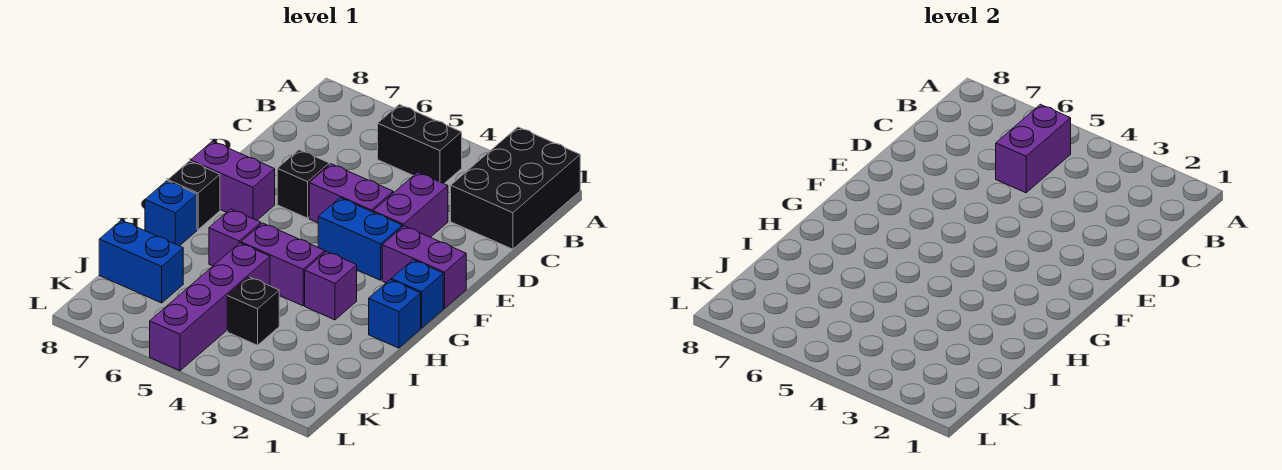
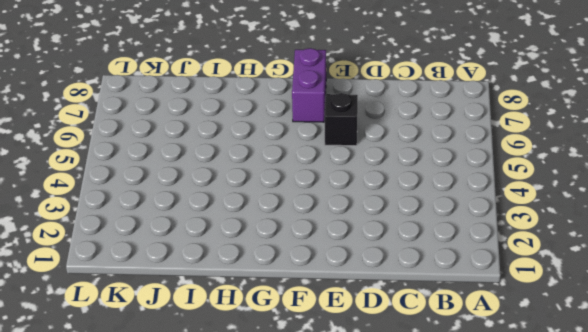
none -> black brick A1:C2 level 1
none -> black brick B4:B5 level 1
none -> purple brick D3:E3 level 1

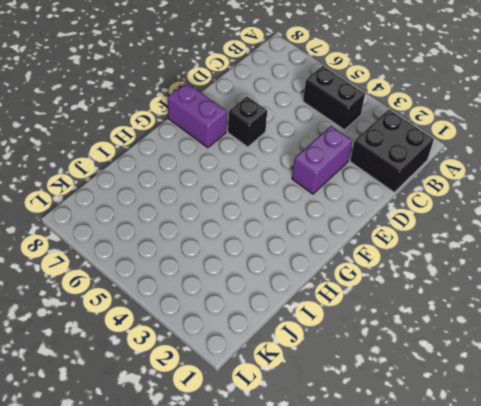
black brick B1:C2 level 1 -> black brick A1:C2 level 1
none -> purple brick E4:E5 level 1
none -> purple brick F1:F2 level 1
none -> blue brick F3:F4 level 1

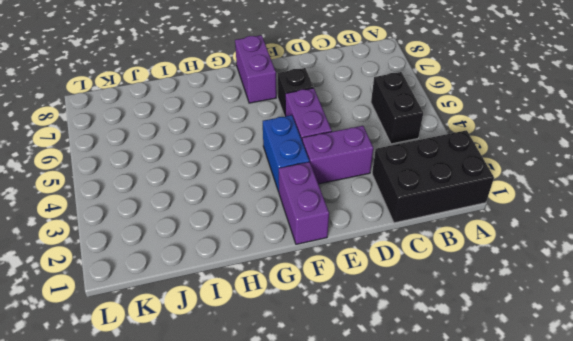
none -> blue brick G1 level 1
none -> black brick G8 level 1
none -> blue brick H1 level 1

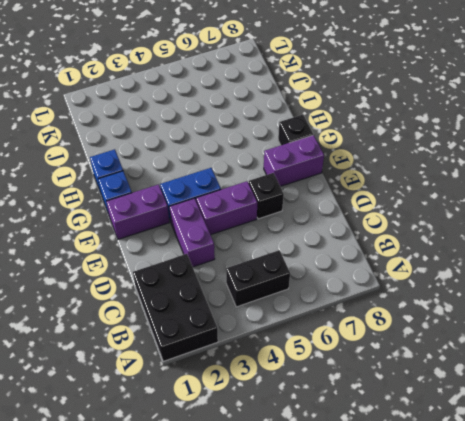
none -> purple brick H3 level 1
none -> purple brick H4:H5 level 1
none -> purple brick H6 level 1

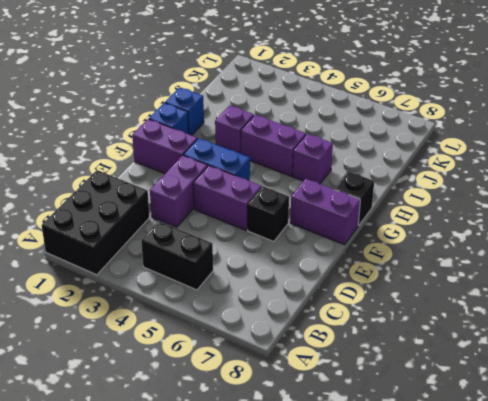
none -> blue brick H8 level 1
none -> purple brick I5:L5 level 1
none -> black brick J4 level 1

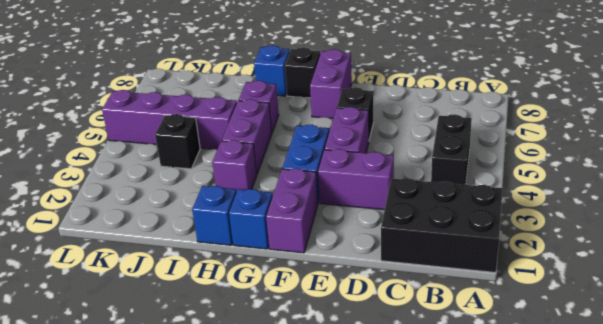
none -> blue brick J7:J8 level 1
none -> purple brick B5:C5 level 2

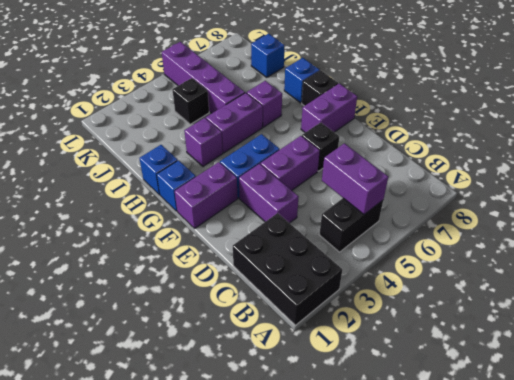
blue brick J8 level 1 -> blue brick J7:J8 level 1

